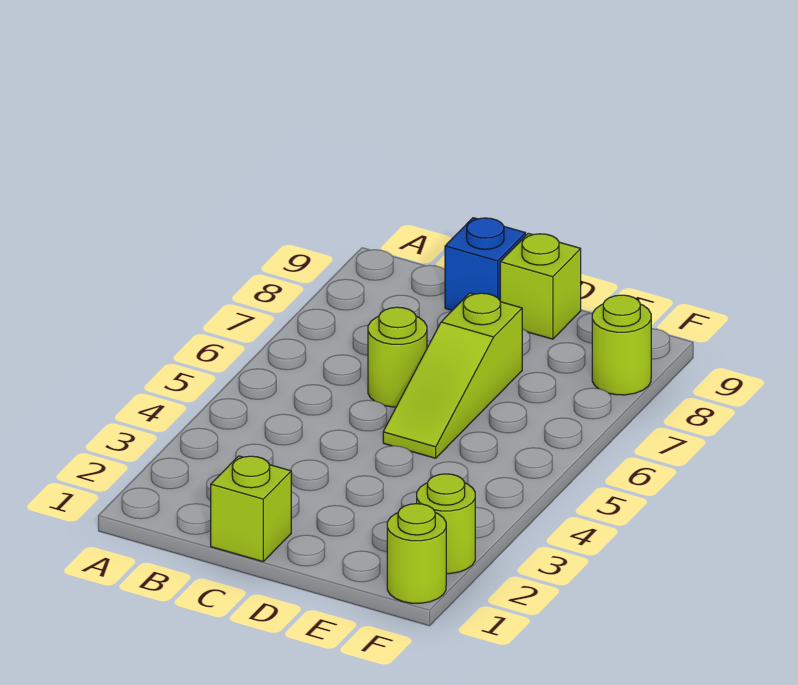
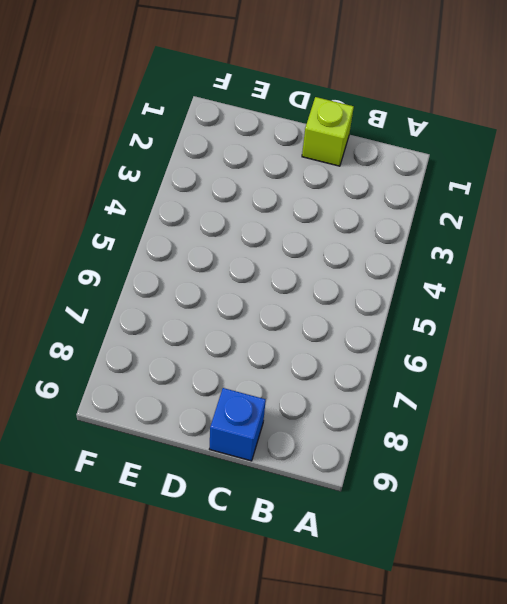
none -> lime round brick C6 level 1
none -> lime slope D5:D7 level 1 top 7

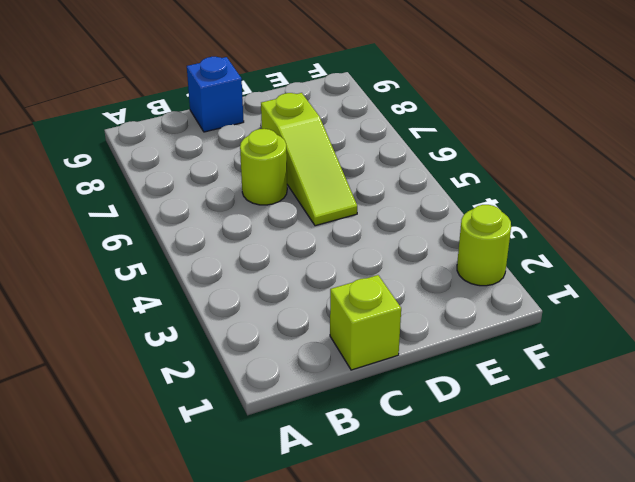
none -> lime brick D9 level 1
none -> lime round brick F1 level 1

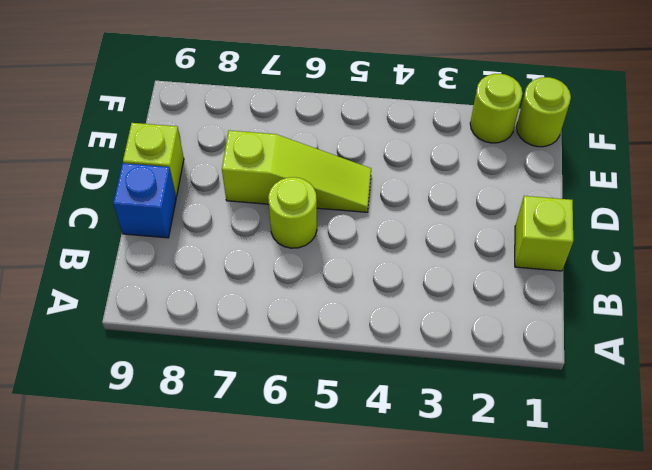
none -> lime round brick F8 level 1

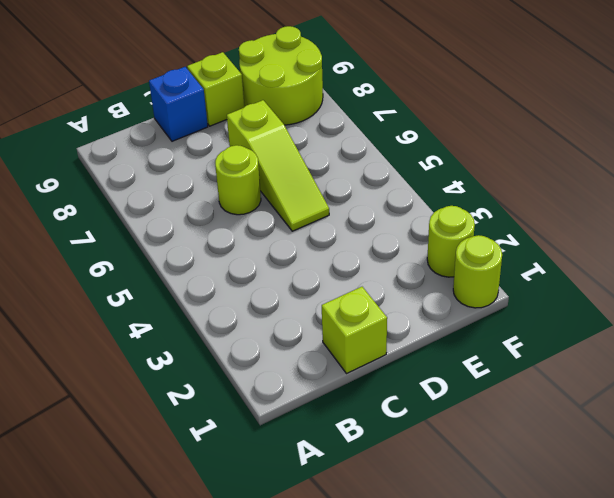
lime round brick E8:F9 level 1 -> lime round brick F8 level 1

